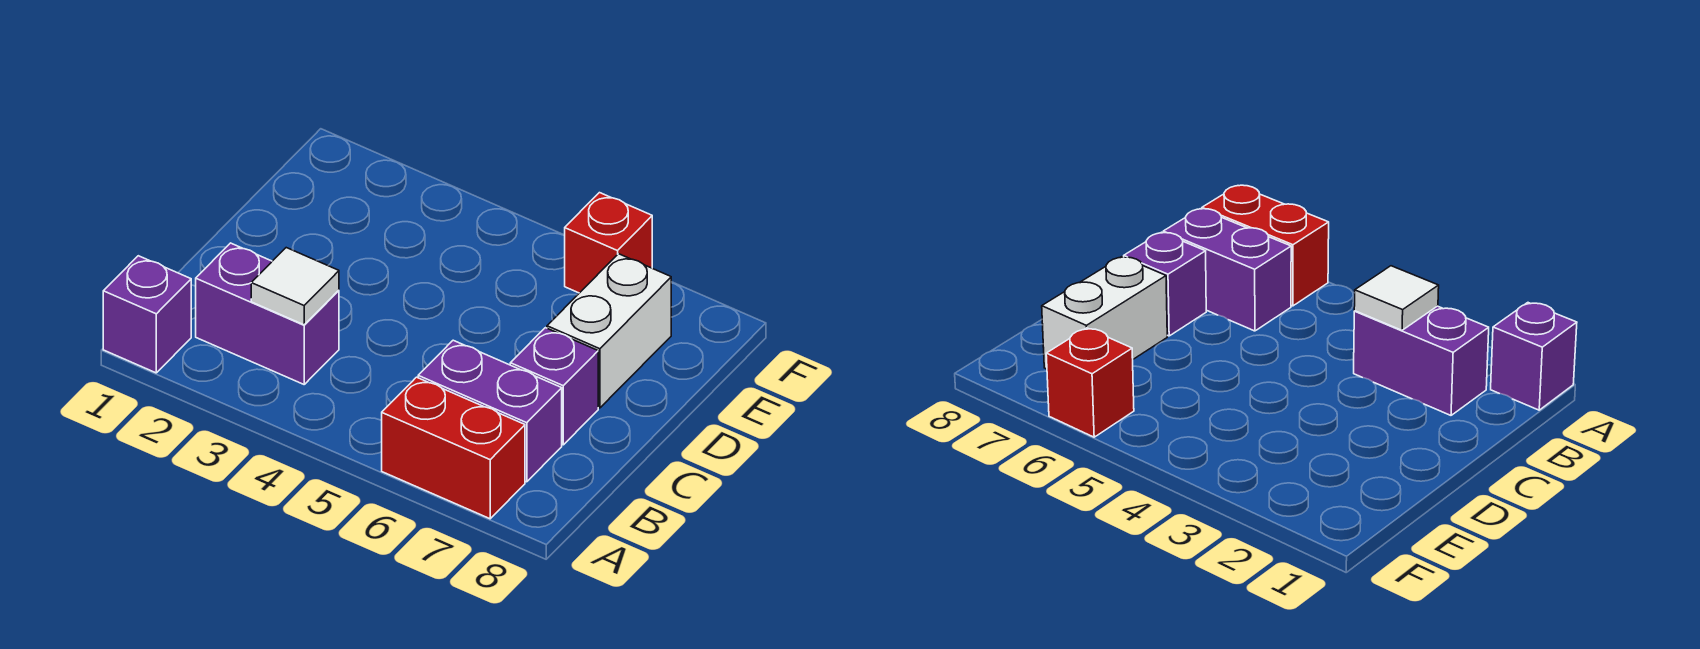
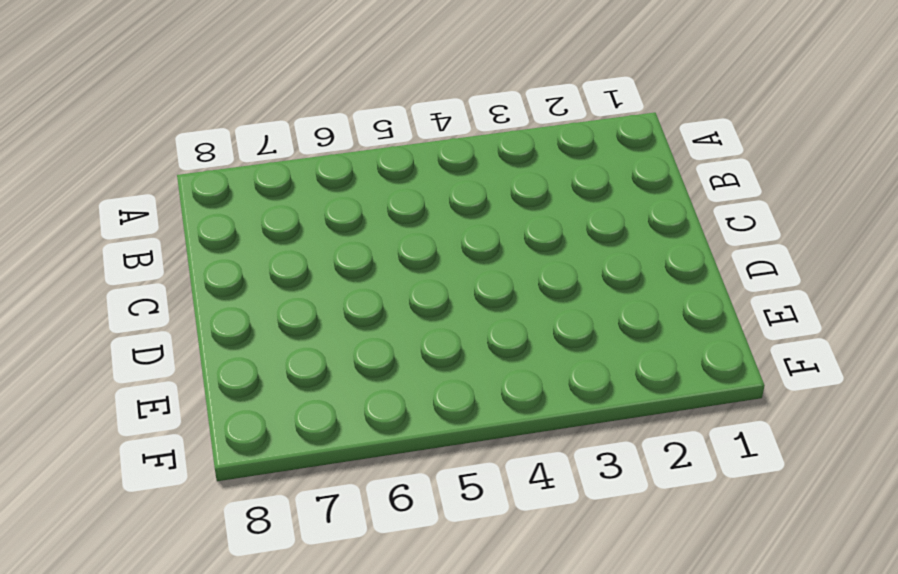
none -> purple brick A1 level 1
none -> red brick A6:A7 level 1

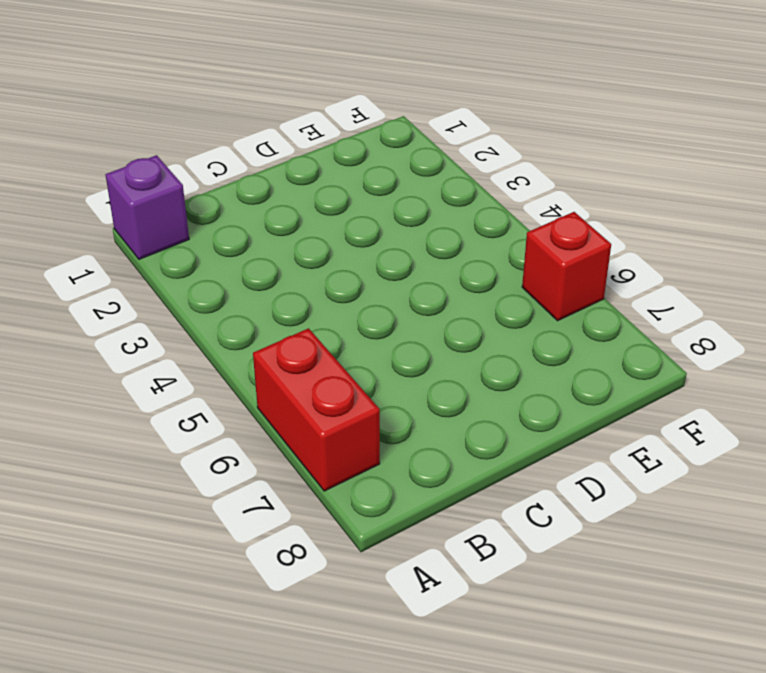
none -> purple brick B2:B3 level 1
none -> purple brick B6:B7 level 1

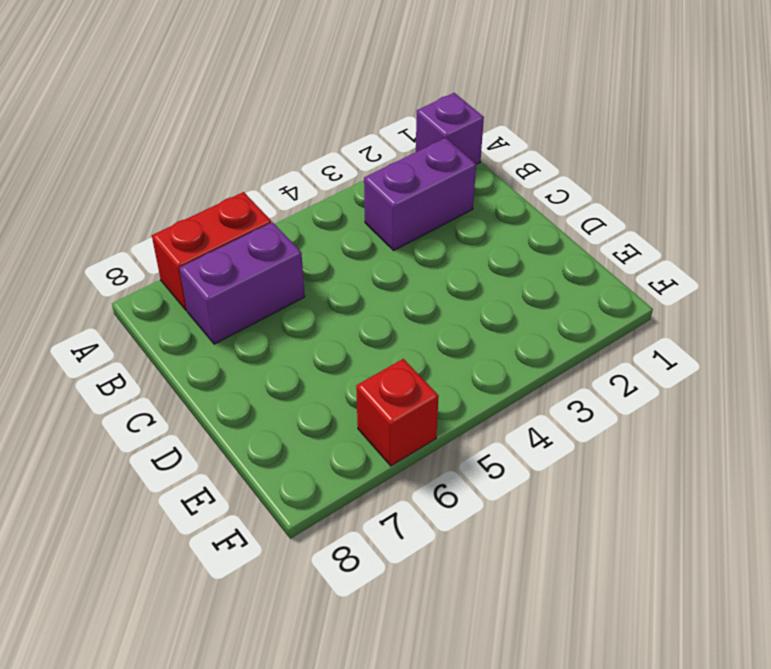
none -> purple brick C7 level 1
none -> white brick D7:E7 level 1

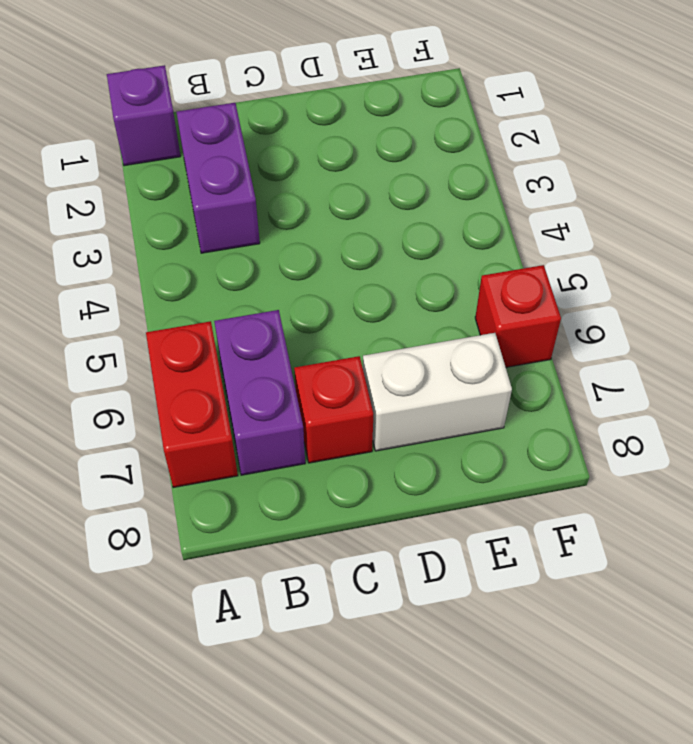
red brick C7 level 1 -> purple brick C7 level 1
none -> white tile B3 level 2

